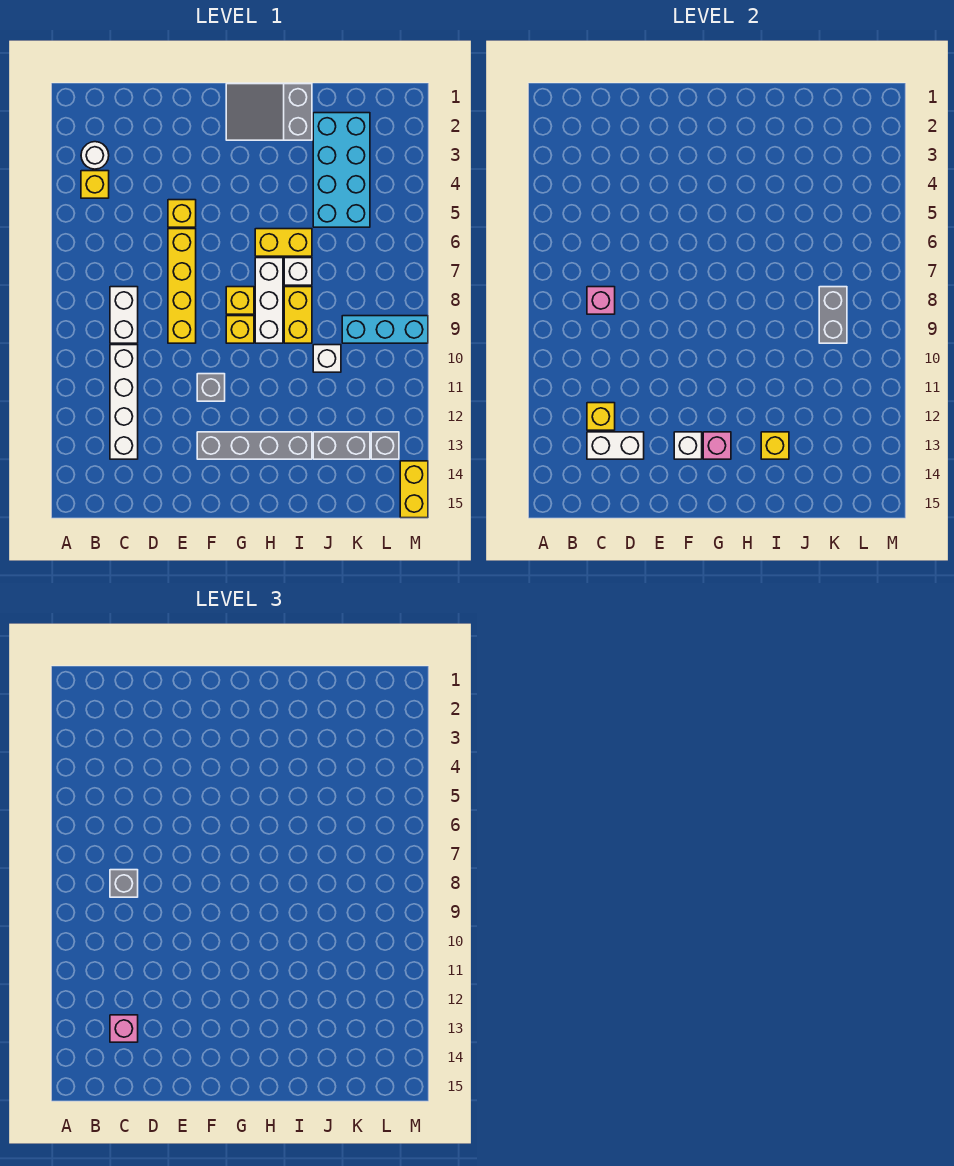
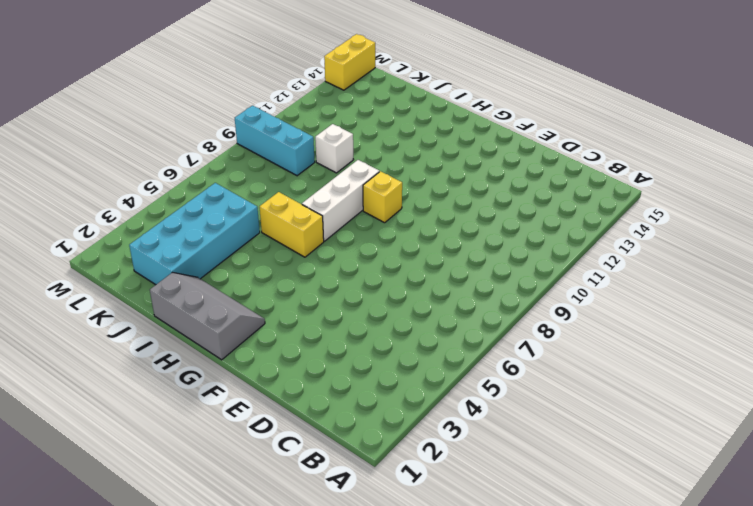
grey slope G1:I2 level 1 top 1 -> grey slope G1:I2 level 1 top I
none -> white round brick B3 level 1
none -> yellow brick B4 level 1
none -> white brick C8:C9 level 1
none -> white brick C10:C13 level 1

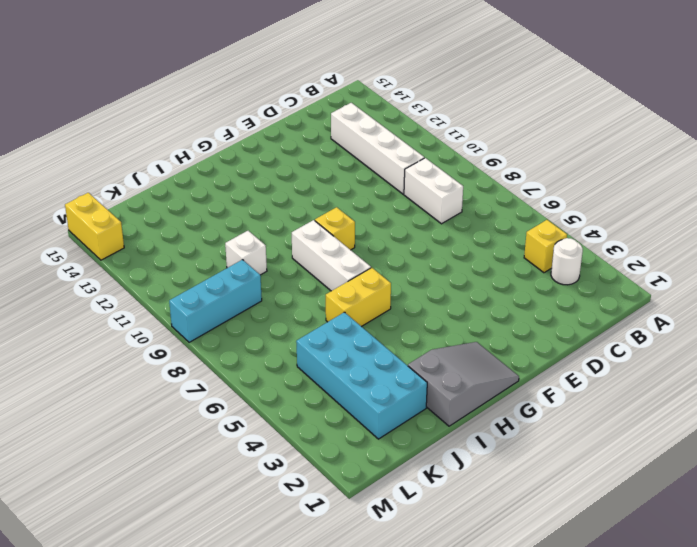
none -> yellow brick E5 level 1
none -> yellow brick E6:E9 level 1
none -> grey brick F11 level 1
none -> grey brick F13:I13 level 1

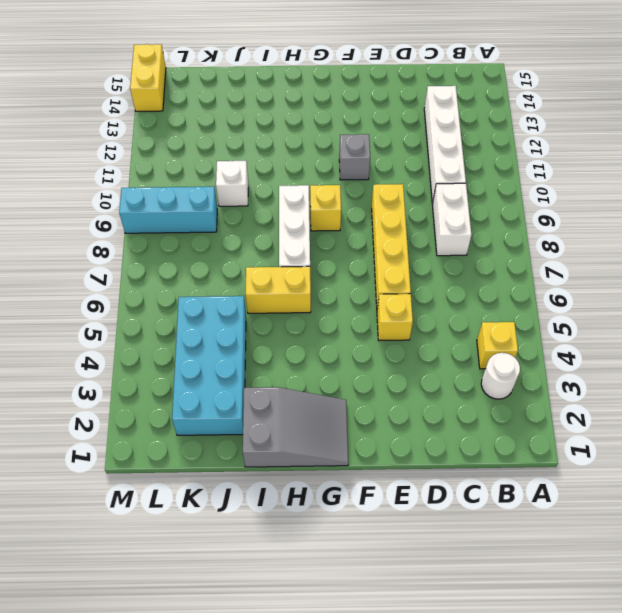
none -> grey brick F13:I13 level 1
none -> yellow brick G8 level 1
none -> white brick I7 level 1
none -> yellow brick I8:I9 level 1

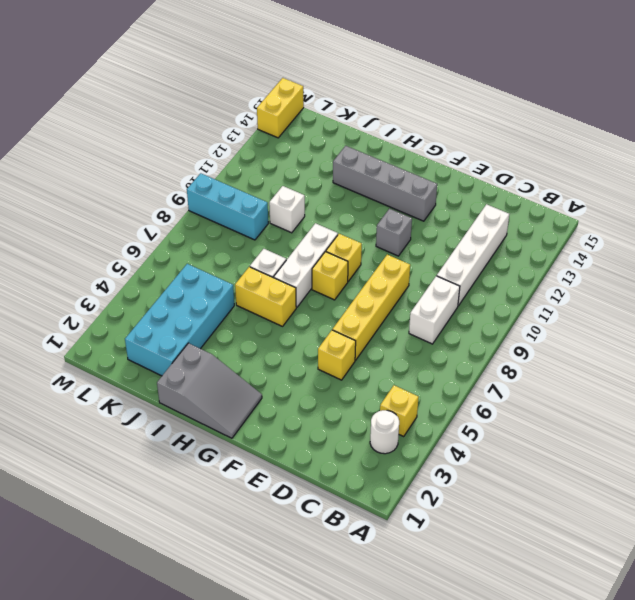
none -> yellow brick I8:I9 level 1
none -> grey brick J13:K13 level 1
none -> grey brick L13 level 1
none -> pink brick C8 level 2

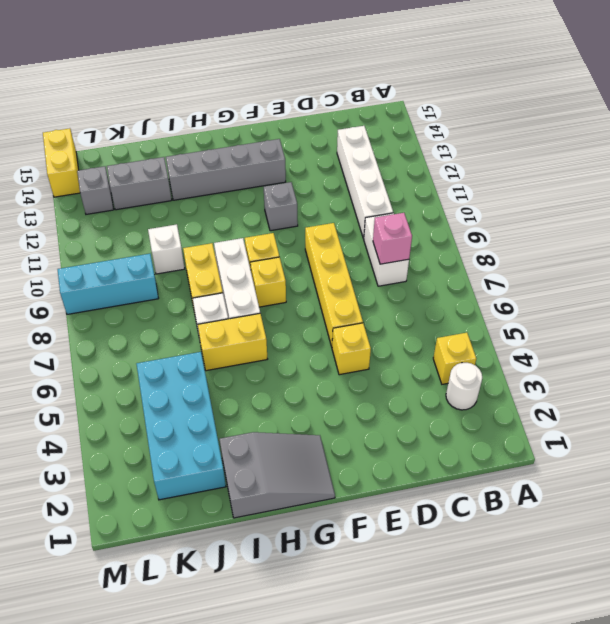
none -> yellow brick C12 level 2
none -> white brick C13:D13 level 2
none -> white brick F13 level 2
none -> pink brick G13 level 2

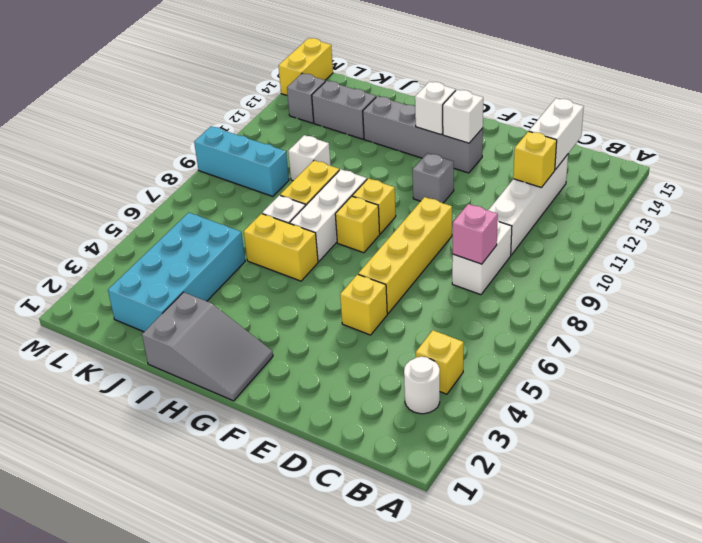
white brick C13:C14 level 2 -> white brick C13:D13 level 2
white brick G13 level 2 -> pink brick G13 level 2
none -> yellow brick I13 level 2
none -> grey brick K8:K9 level 2
none -> grey brick C8 level 3
none -> pink brick C13 level 3

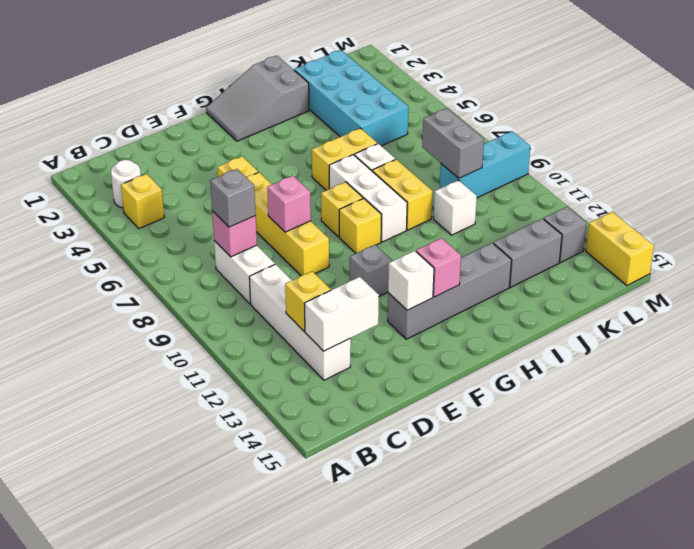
pink brick E8 level 2 -> pink brick C13 level 3
none -> yellow brick I13 level 2

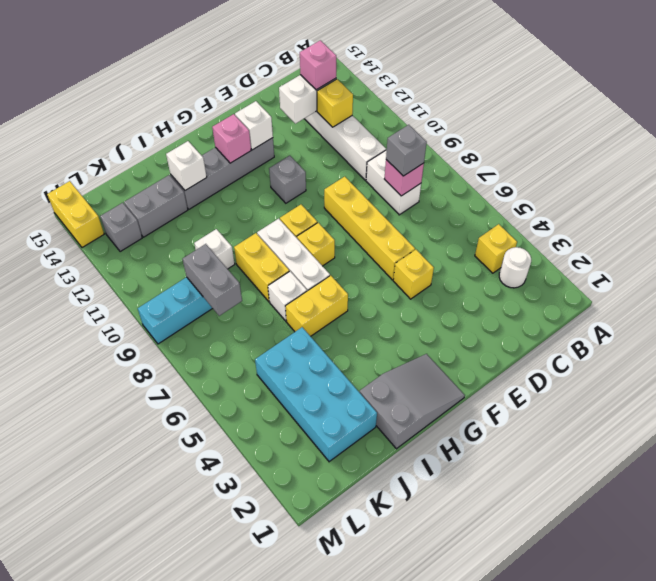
white brick I13 level 2 -> yellow brick I13 level 2

